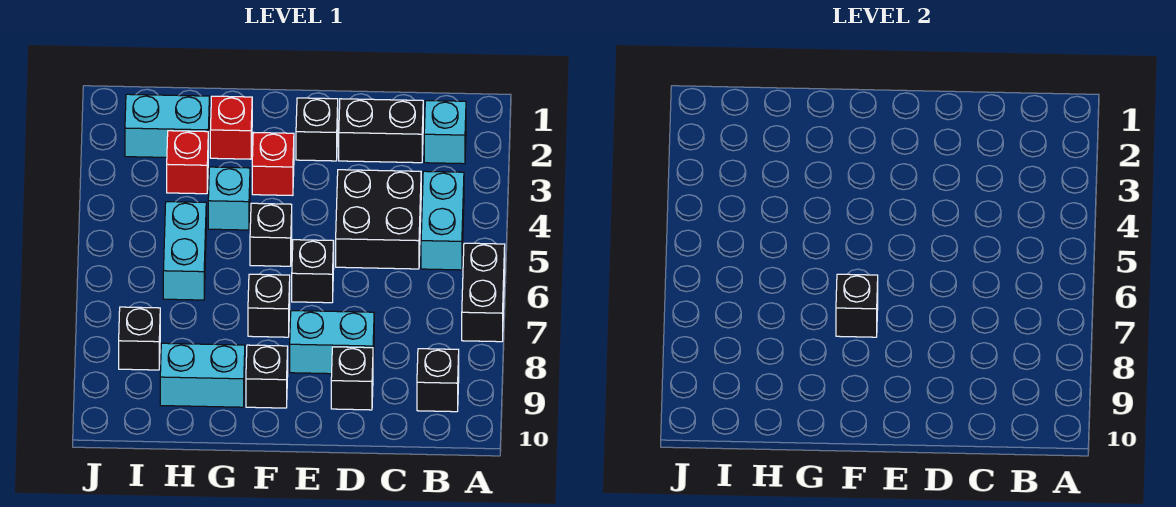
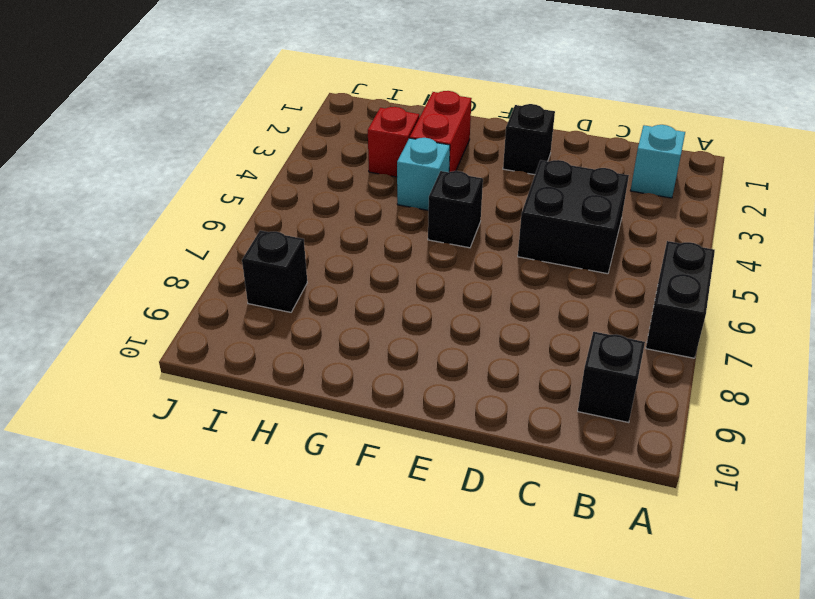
red brick G2:G3 level 1 -> red brick G2 level 1
none -> cyan brick B4:B5 level 1
none -> black brick C2:D2 level 1
none -> cyan brick D8:E8 level 1

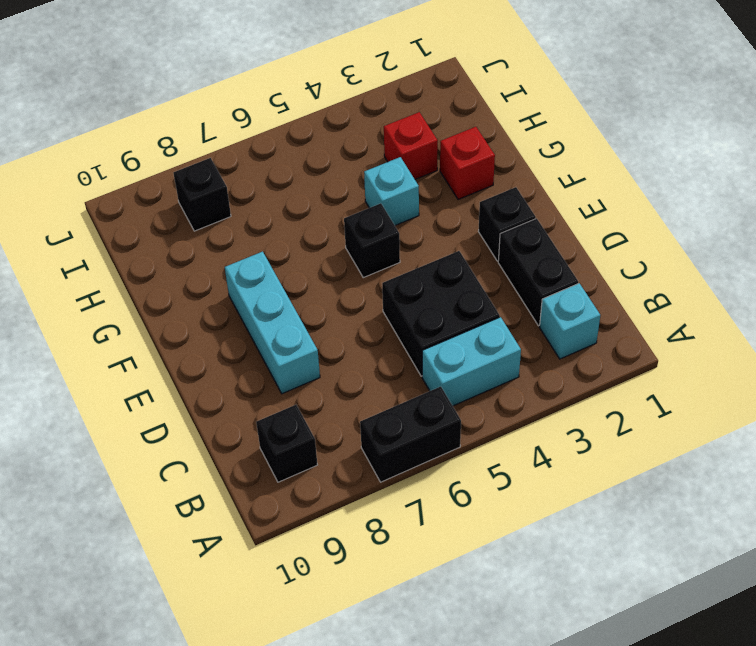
cyan brick D8:F8 level 1 -> cyan brick D8:E8 level 1
none -> black brick D9 level 1
none -> black brick E6 level 1
none -> red brick F3 level 1

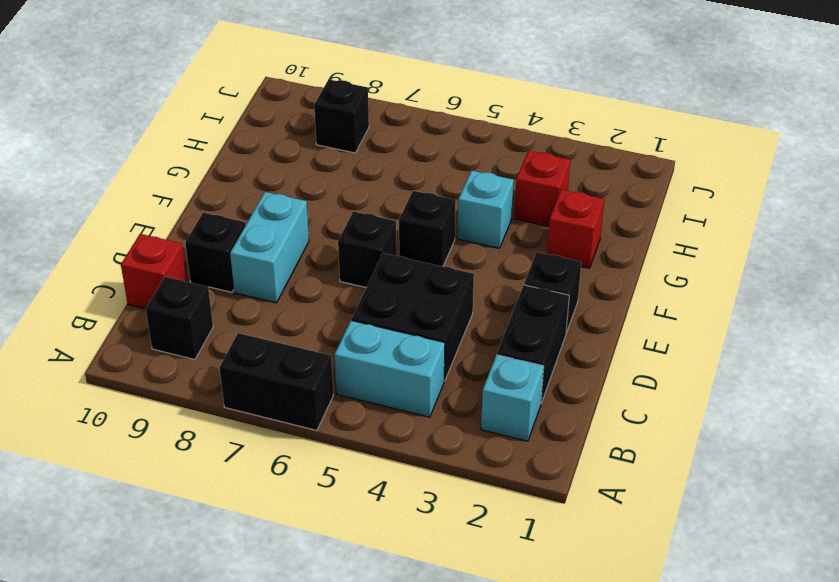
red brick C10 level 1 -> red brick F3 level 1
none -> black brick F7 level 1
none -> black brick F9 level 1
none -> cyan brick G9:H9 level 1

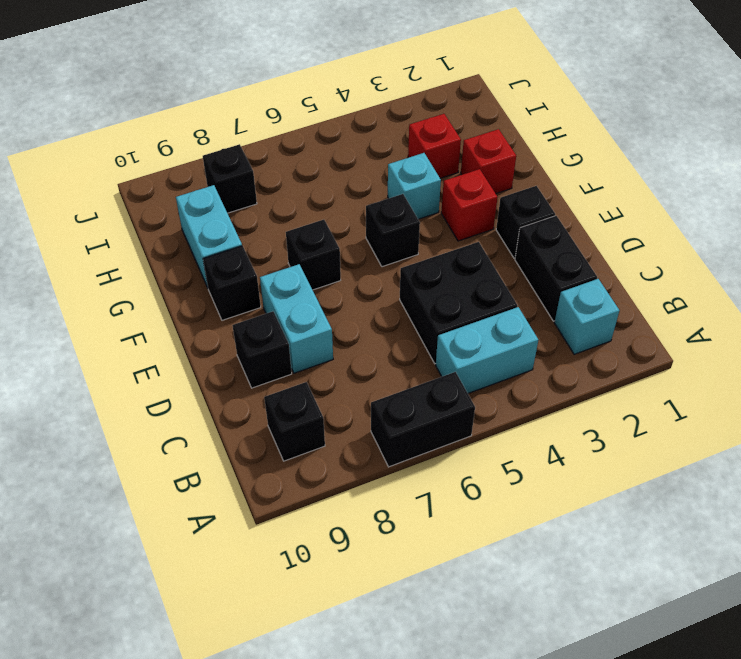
none -> black brick E6 level 1
none -> cyan brick H2:I2 level 1
none -> cyan brick H5:H6 level 1

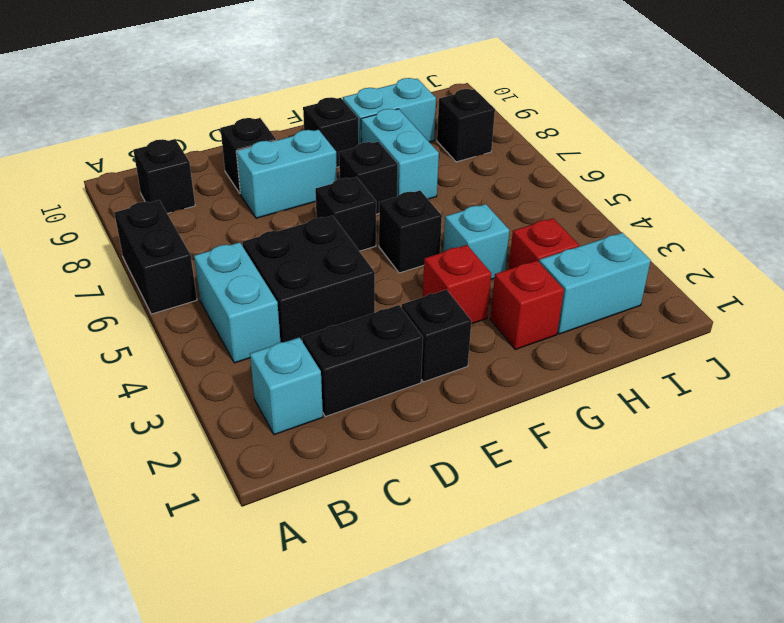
cyan brick G7:G8 level 1 -> cyan brick H5:H6 level 1
none -> black brick F7 level 2

